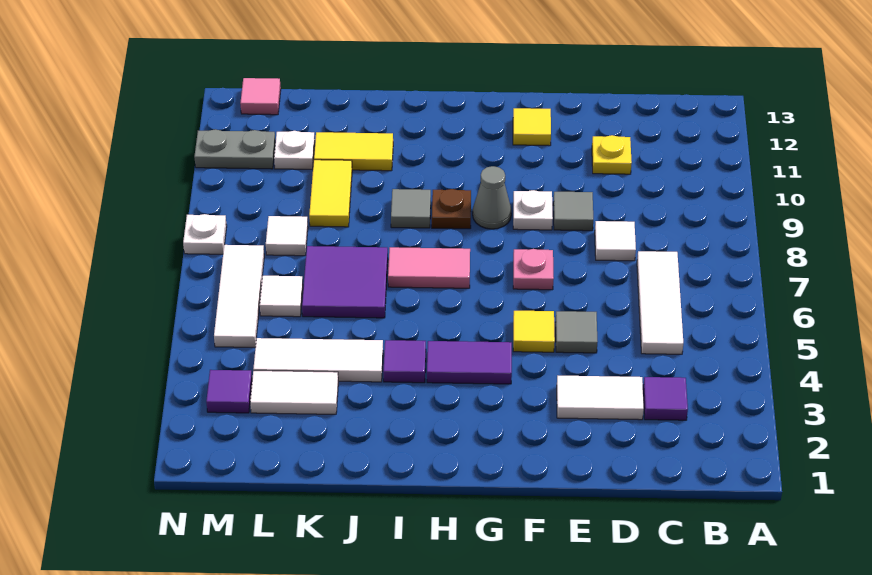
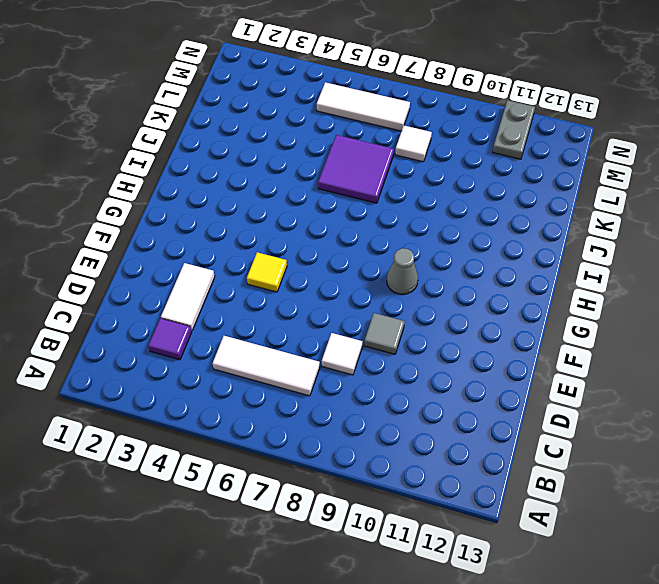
none -> yellow plate D11 level 1
none -> grey tile E5 level 1
none -> pink plate F7 level 1
none -> white plate F9 level 1

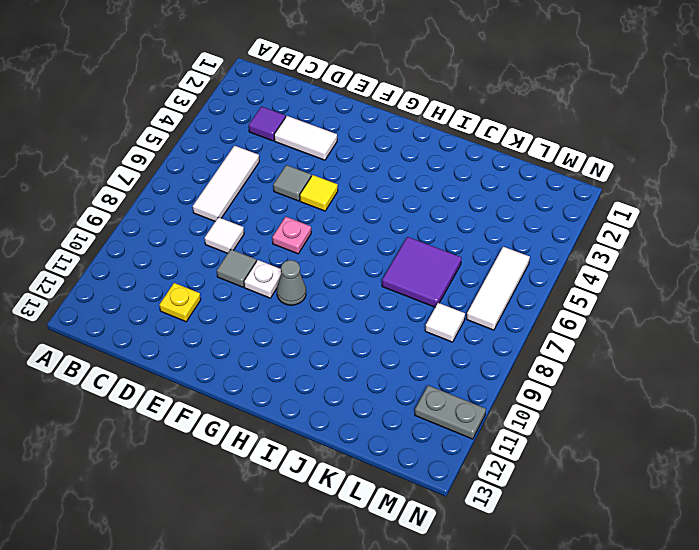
none -> yellow tile F12 level 1
none -> purple tile G4:H4 level 1
none -> pink tile H7:I7 level 1
none -> brown plate H9 level 1

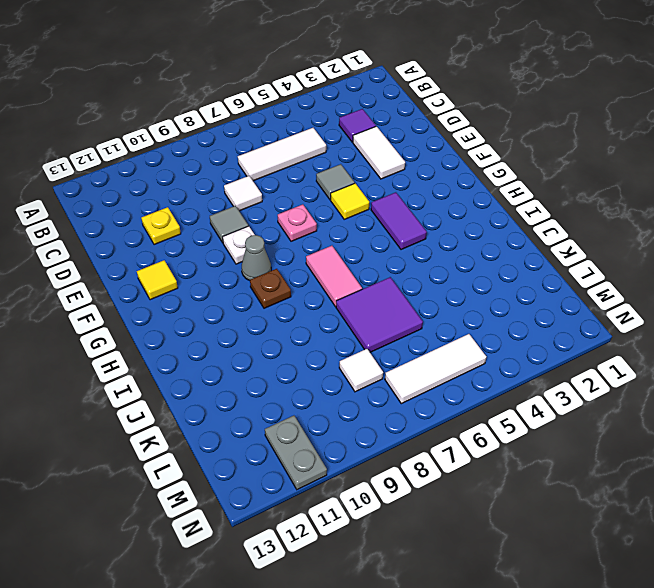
none -> purple tile I4 level 1
none -> grey tile I9 level 1
none -> white tile J4:L4 level 1
none -> yellow tile J11:K11 level 1

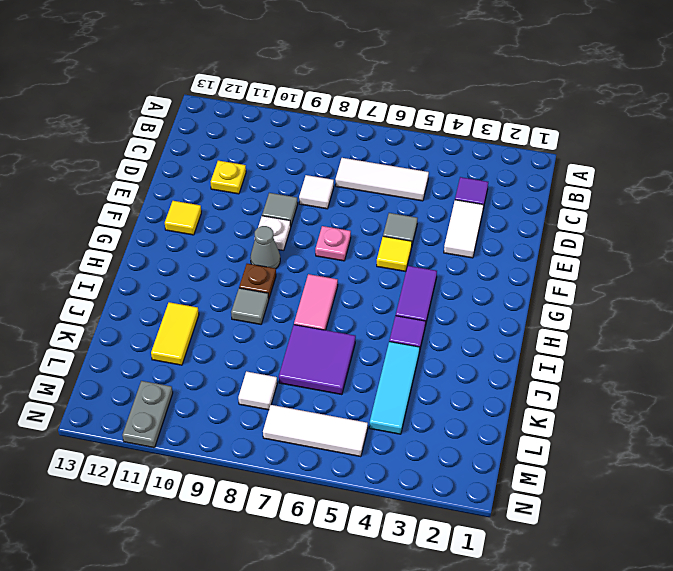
cyan tile J4:L4 level 1 -> white tile J4:L4 level 1
none -> white tile K3:L3 level 1
none -> yellow tile K9:K10 level 1
none -> white tile L6 level 1
none -> white plate L11 level 1

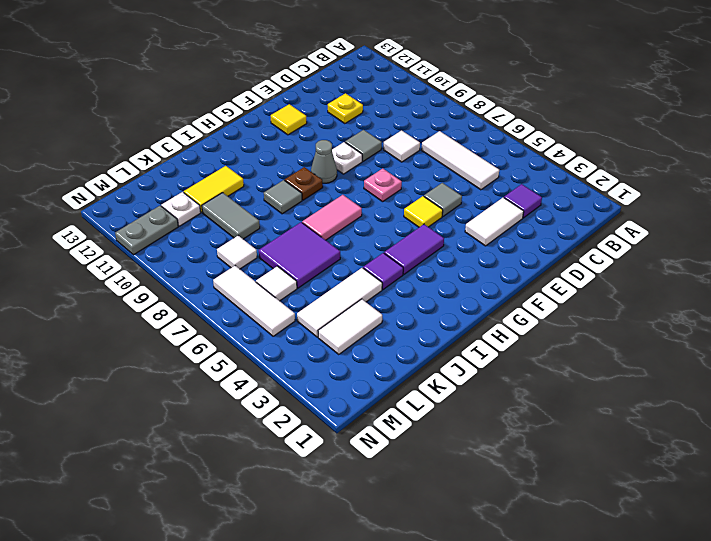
grey tile K9:K10 level 1 -> yellow tile K9:K10 level 1
none -> purple tile M3 level 1
none -> pink tile M13 level 1
none -> white plate N8 level 1

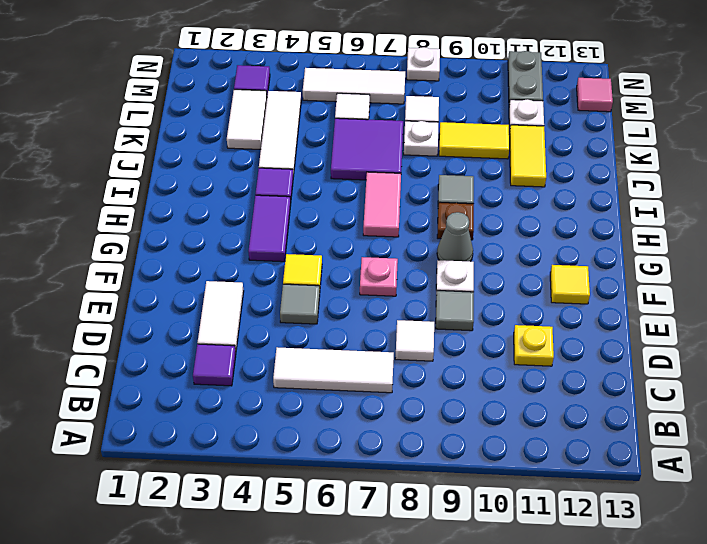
white plate K8 level 1 -> none

